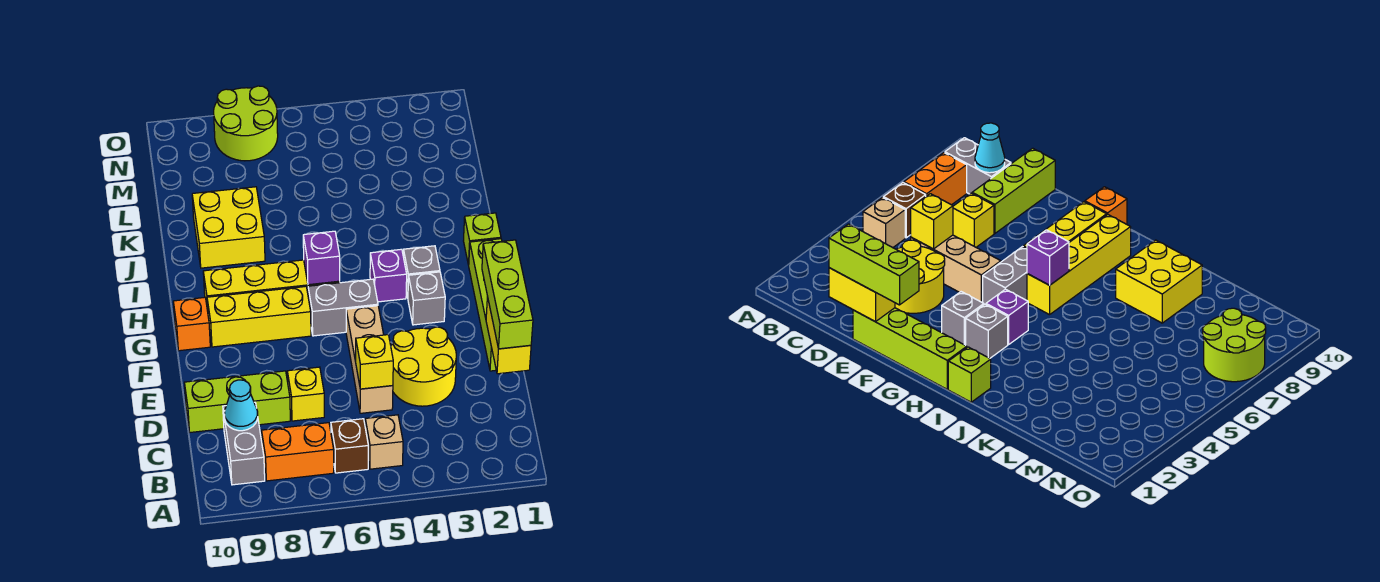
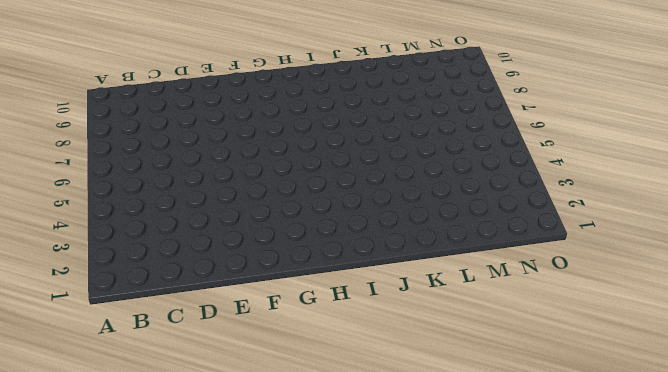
none -> tan brick B5 level 1
none -> brown brick B6 level 1
none -> orange brick B7:B8 level 1

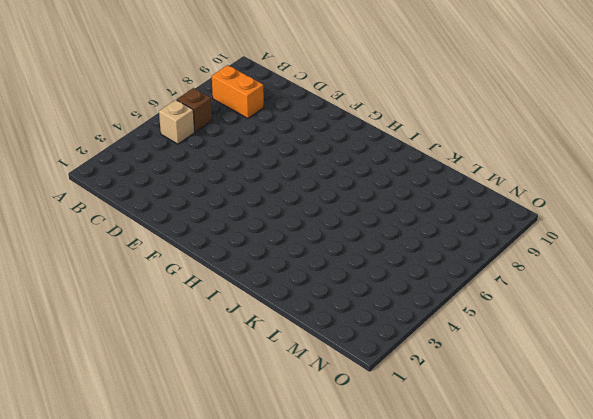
orange brick B8:C8 level 1 -> orange brick B7:B8 level 1
none -> grey brick B9:C9 level 1
none -> yellow round brick D3:E4 level 1
none -> tan brick D5:F5 level 1

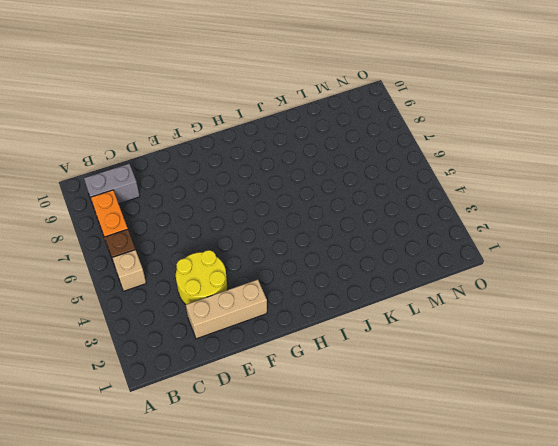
tan brick D2:F2 level 1 -> tan brick D5:F5 level 1
none -> yellow brick D7 level 1
none -> lime brick D8:D10 level 1
none -> lime brick E1:H1 level 1

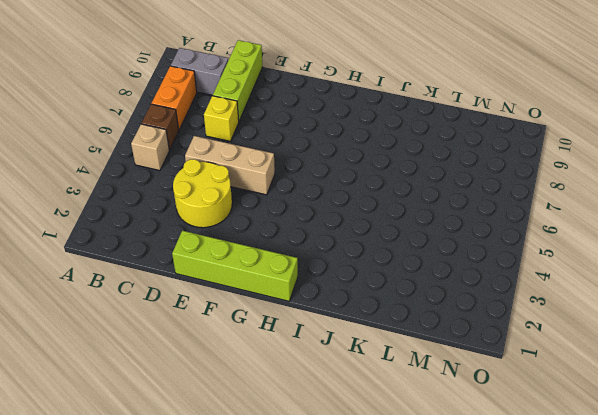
none -> grey brick G3 level 1
none -> grey brick G5:G6 level 1
none -> yellow brick G7:G9 level 1

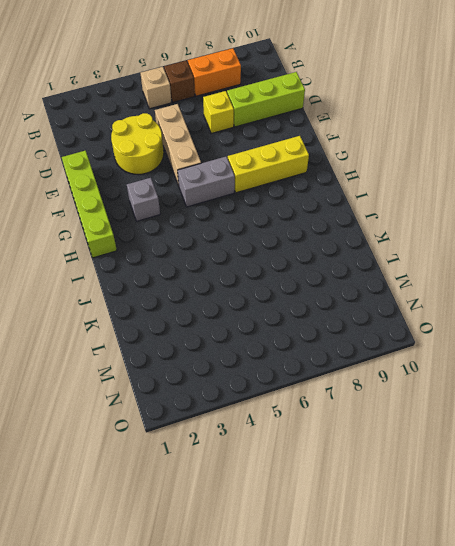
none -> grey brick B9:C9 level 1
none -> orange brick G10 level 1
none -> grey brick H3 level 1

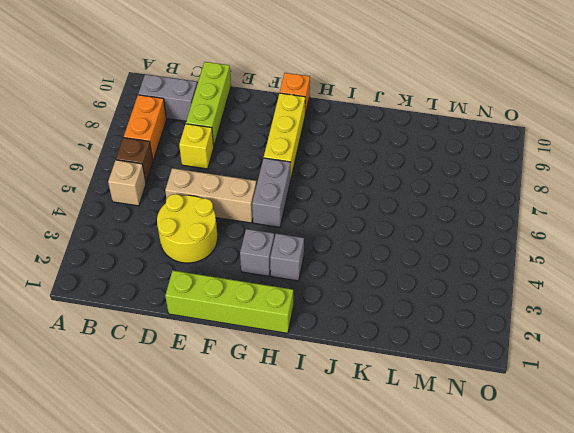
none -> purple brick H4 level 1
none -> yellow brick H6:H9 level 1
none -> lime brick I1 level 1

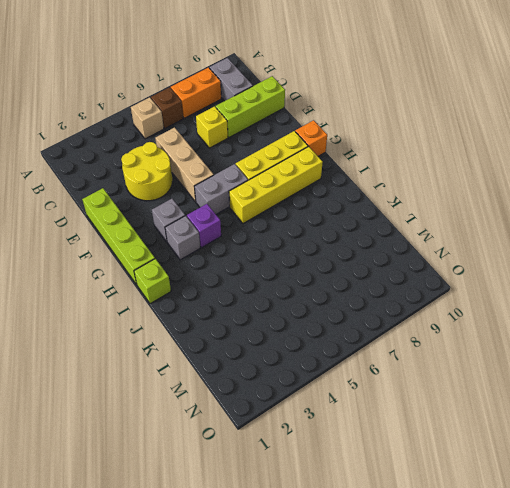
none -> yellow brick J8:K9 level 1
none -> lime round brick N7:O8 level 1
none -> cyan cone C9 level 2

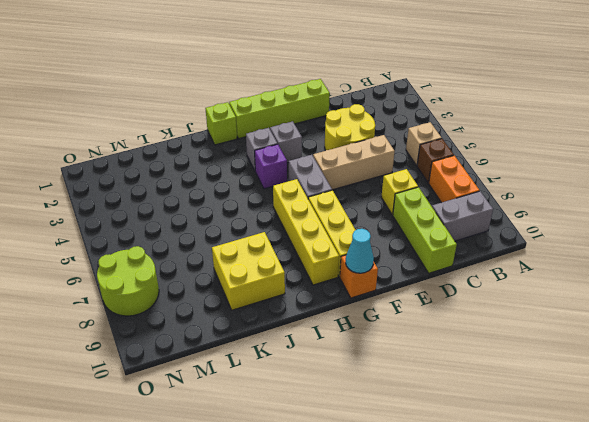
cyan cone G10 level 2 -> cyan cone C9 level 2
none -> yellow brick D1:E1 level 2
none -> yellow brick D5 level 2
none -> purple brick H6 level 2

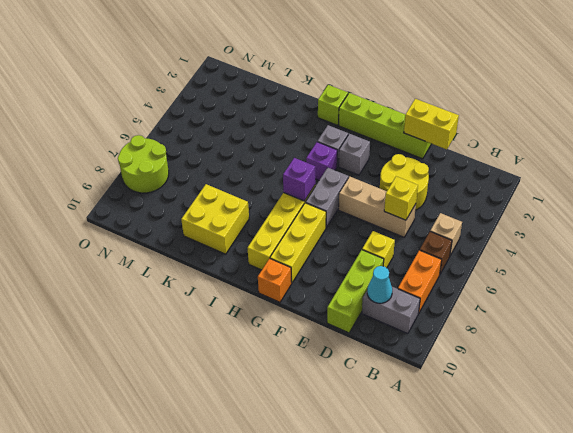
none -> lime brick D1:F1 level 3

